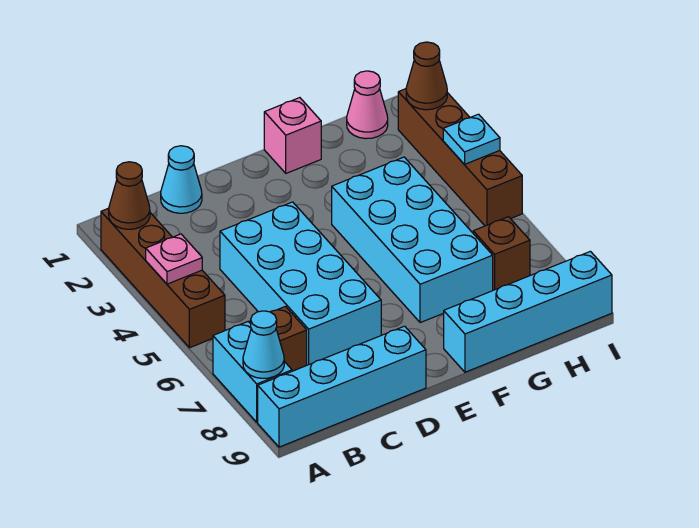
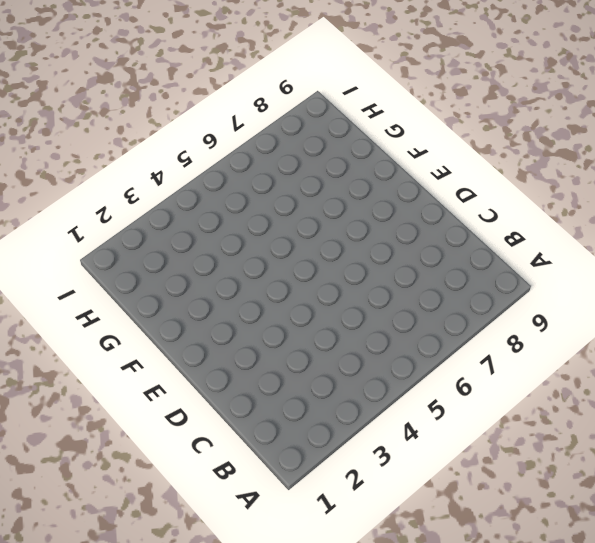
none -> brown brick A2:A5 level 1
none -> cyan brick A7:A8 level 1
none -> cyan brick A9:D9 level 1

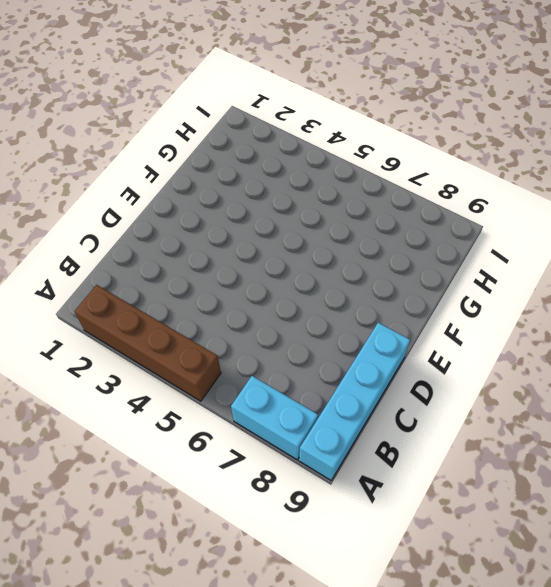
none -> brown brick B7 level 1
none -> cyan cone C1 level 1
none -> cyan brick C4:D7 level 1

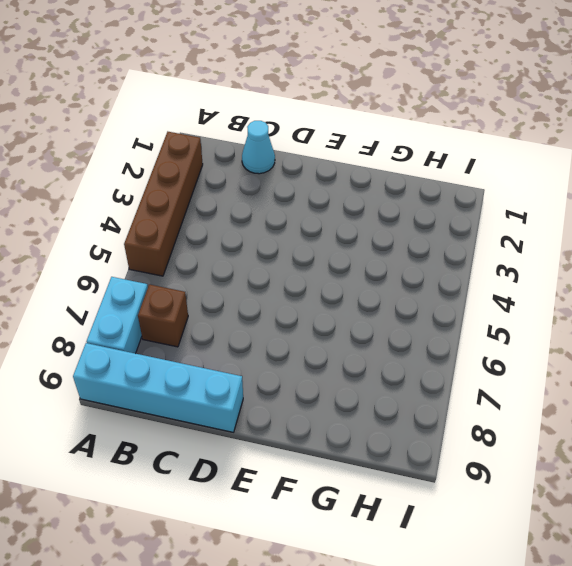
none -> cyan brick C4:D7 level 1
none -> pink brick F1 level 1
none -> cyan brick F4:G7 level 1

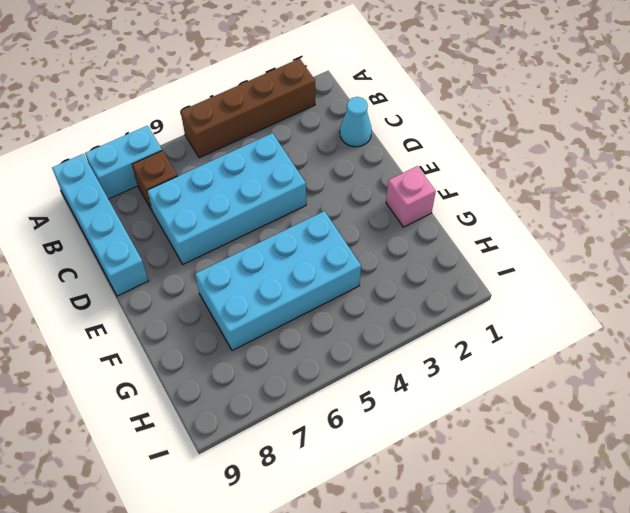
none -> cyan brick F9:I9 level 1
none -> pink cone H1 level 1
none -> brown brick H7 level 1

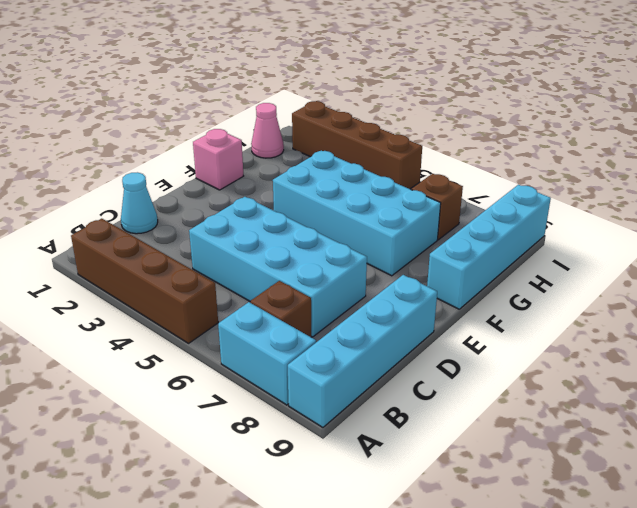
none -> brown cone A2 level 2
none -> pink plate A4 level 2
none -> cyan cone A8 level 2

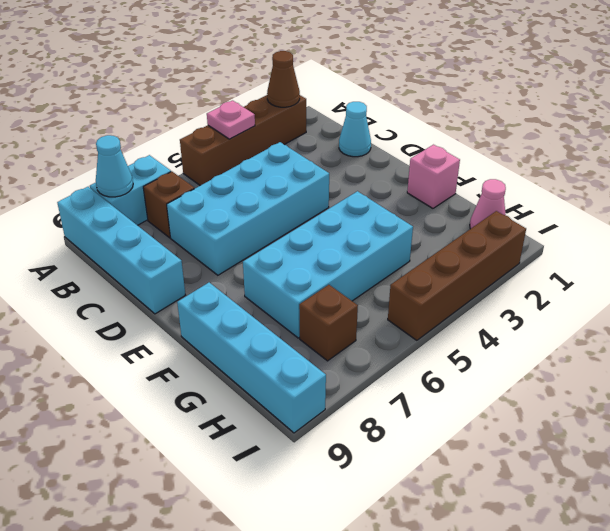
none -> brown cone I2 level 2
none -> cyan plate I4 level 2

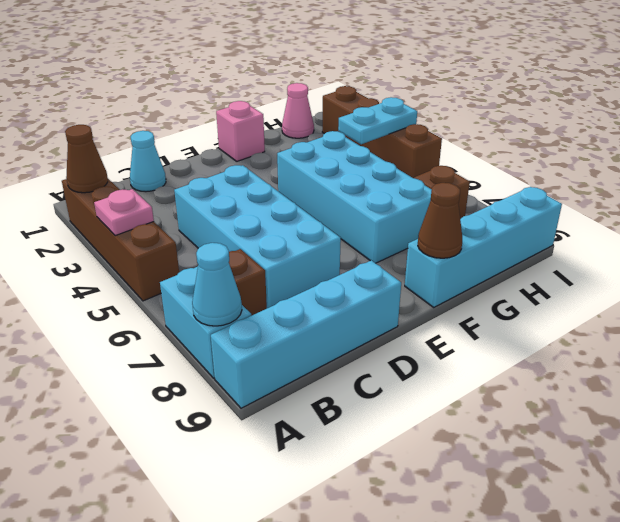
brown cone F9 level 2 -> brown cone I2 level 2
cyan plate H4:I4 level 2 -> cyan plate I4 level 2

